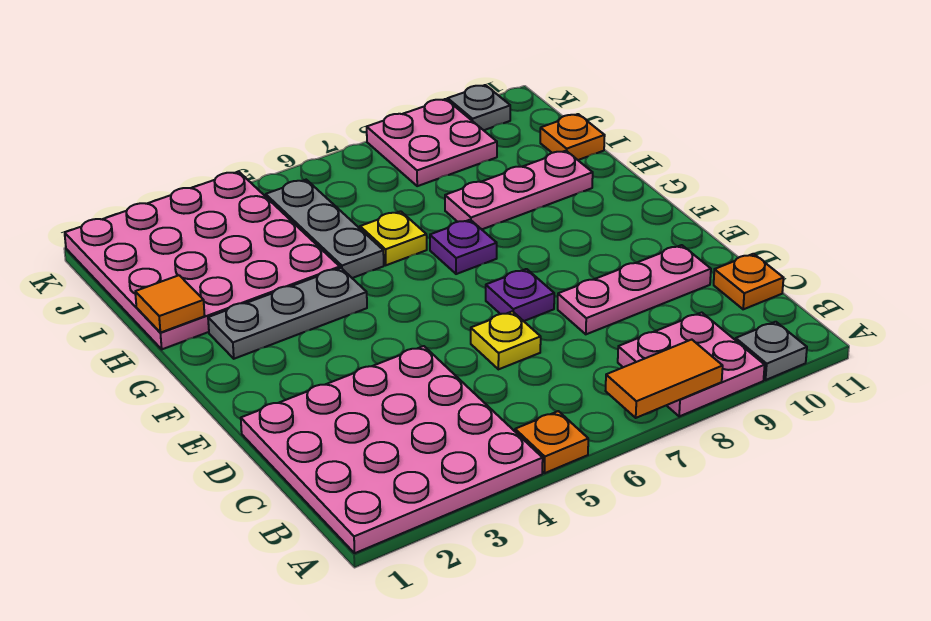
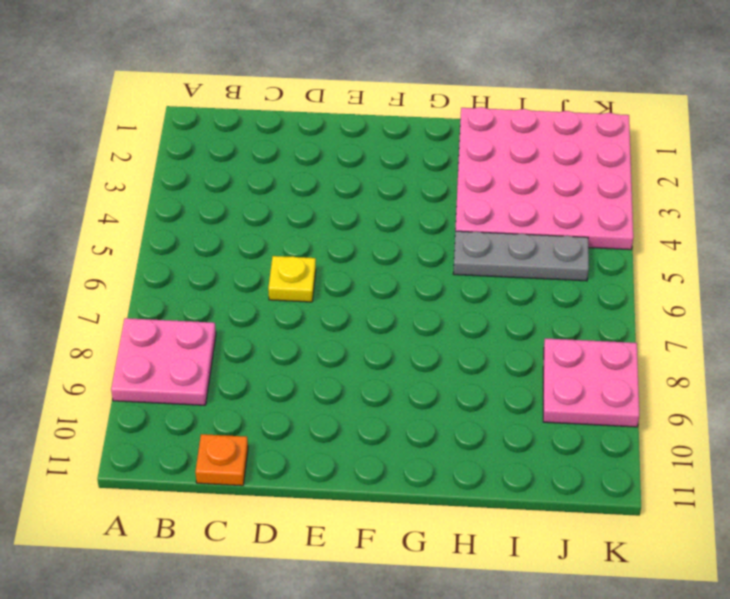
none -> pink plate A1:D4 level 1
none -> orange plate A5 level 1
none -> grey plate A10 level 1

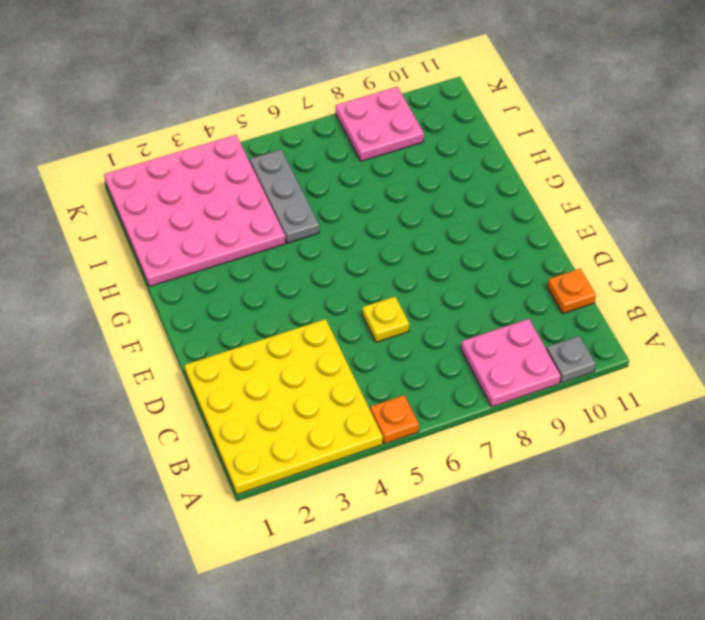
yellow plate A1:D4 level 1 -> pink plate A1:D4 level 1
none -> pink plate D8:D10 level 1
none -> purple plate E7 level 1
none -> grey plate G2:G4 level 1

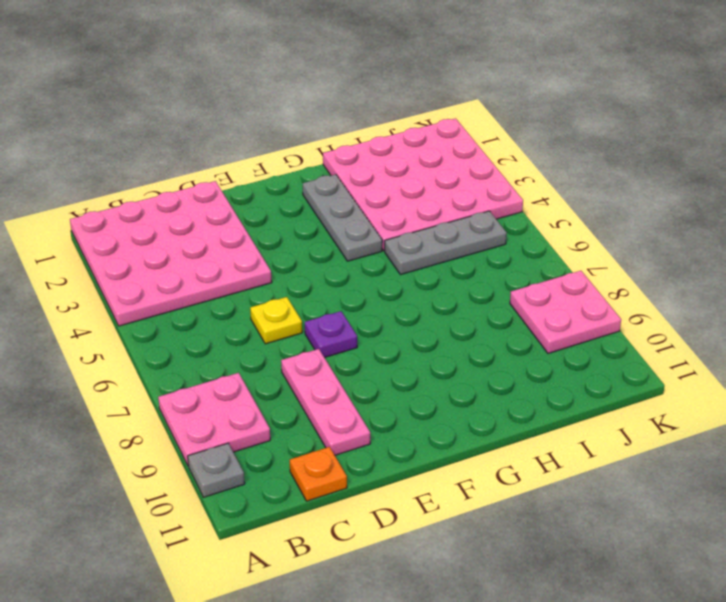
none -> orange plate A5 level 1
none -> purple plate G7 level 1
none -> yellow plate H6 level 1

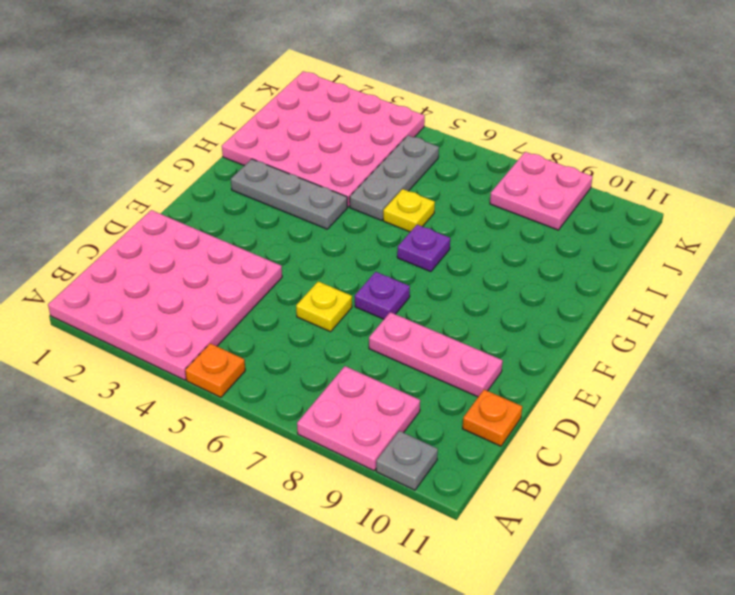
none -> pink plate H8:H10 level 1
none -> orange plate I11 level 1
none -> grey plate K10 level 1

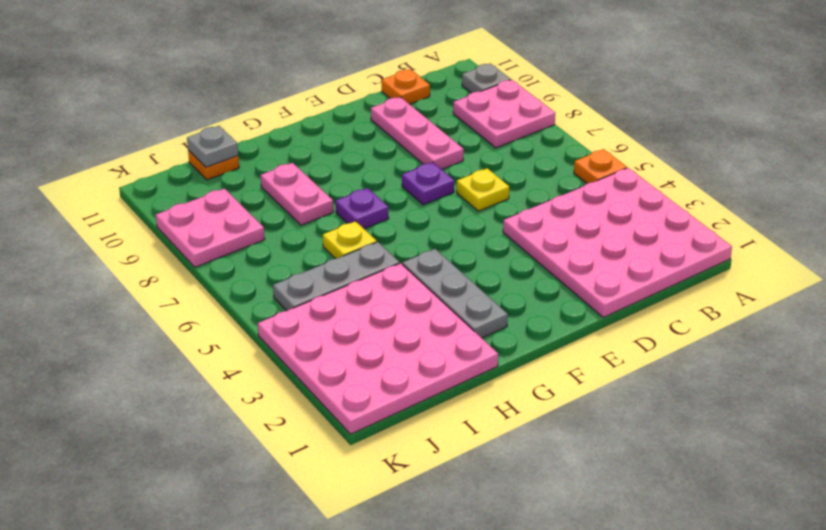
pink plate H8:H9 level 1 -> pink plate H8:H10 level 1
grey plate I11 level 2 -> grey plate K10 level 1
none -> orange tile A7:A8 level 2
none -> orange tile H1 level 2

